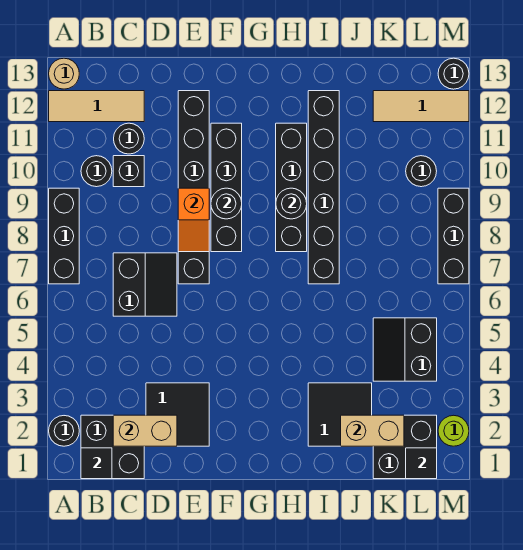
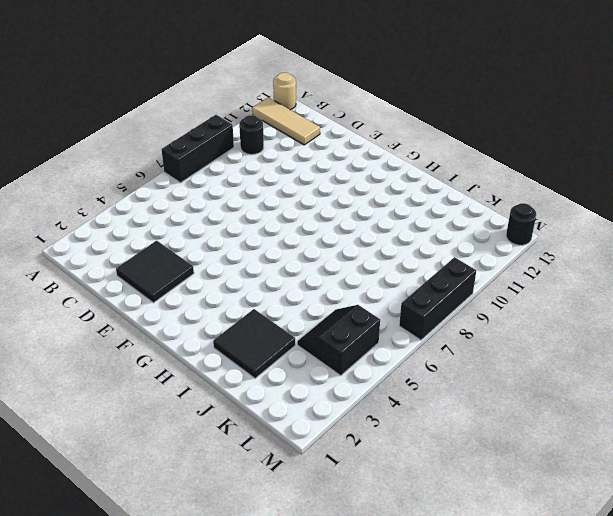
none -> black round brick A2 level 1
none -> black brick B1:C2 level 1
none -> black slope C6:D7 level 1 top C

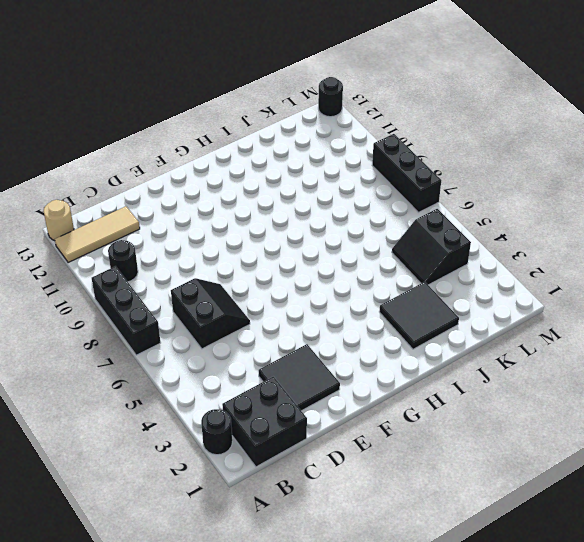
none -> black brick C10 level 1
none -> black round brick C11 level 1
none -> black brick E7:E12 level 1

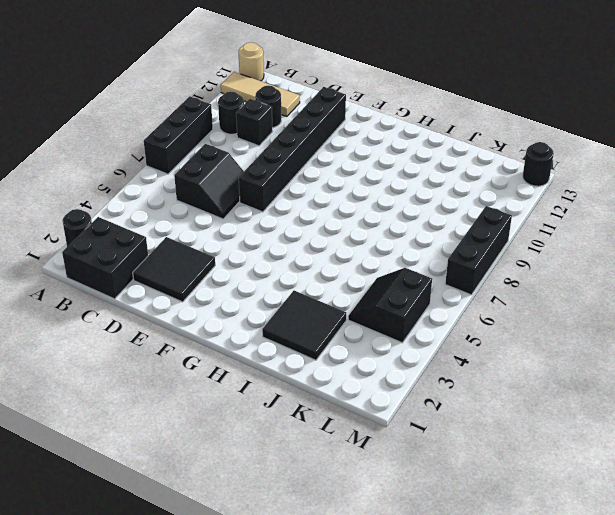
none -> black brick F8:F11 level 1
none -> black brick H8:H11 level 1
none -> black brick I7:I12 level 1

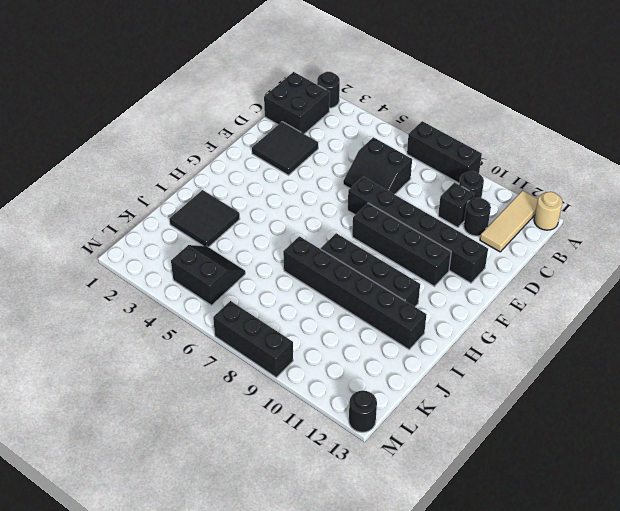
none -> black brick K1:L2 level 1
none -> tan tile K12:M12 level 1
none -> black round brick L10 level 1

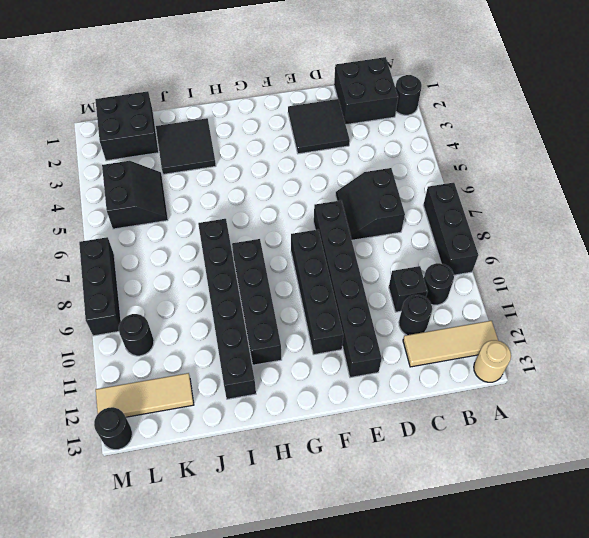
none -> lime round brick M2 level 1
none -> black tile B1 level 2
none -> tan brick C2:D2 level 2

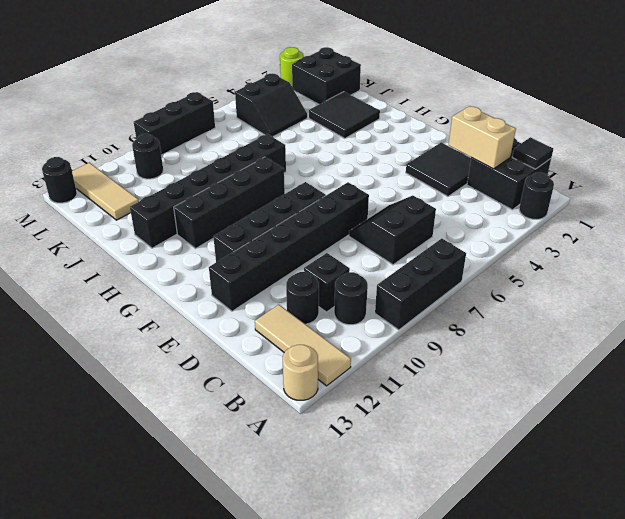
none -> orange slope E8:E9 level 2 top 9
none -> black round brick F9 level 2
none -> black round brick H9 level 2

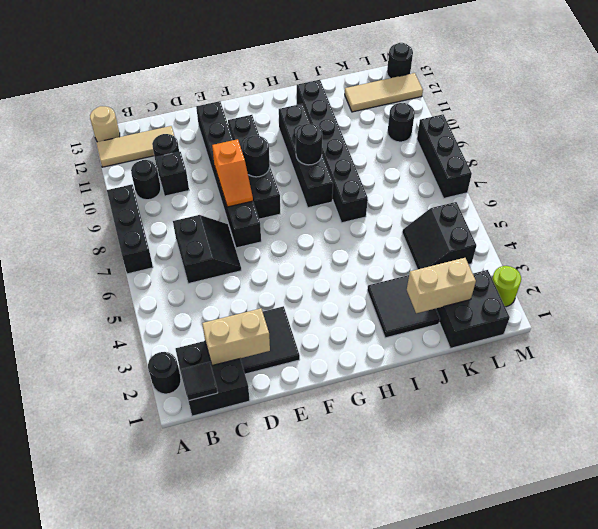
none -> black tile L1 level 2

